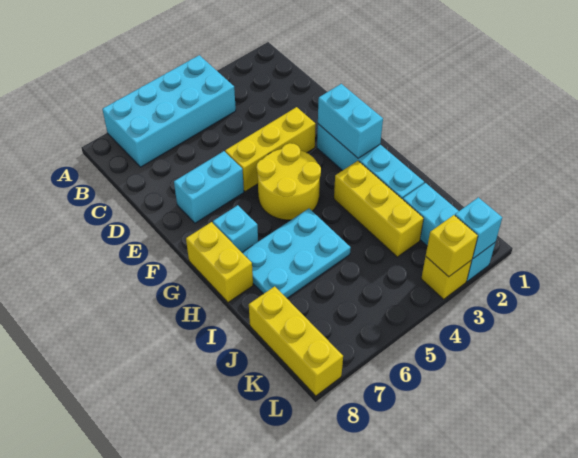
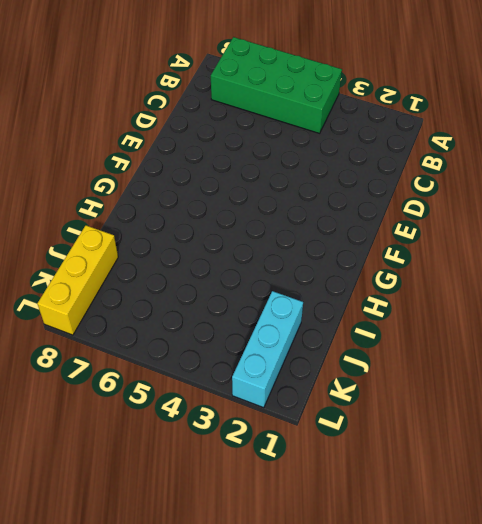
green brick A4:B7 level 1 -> cyan brick A4:B7 level 1
none -> yellow brick E3:E5 level 1
none -> cyan brick E6:E7 level 1
none -> cyan brick F2:I2 level 1

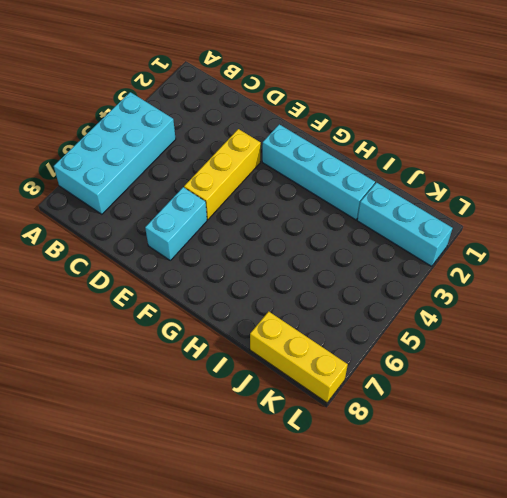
none -> yellow round brick F4:G5 level 1
none -> cyan brick G7 level 1
none -> yellow brick G8:H8 level 1

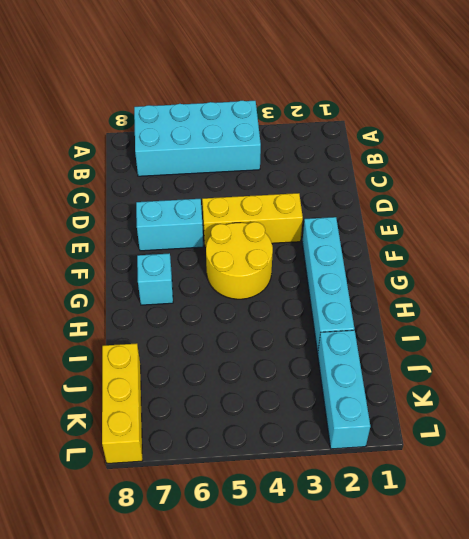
none -> yellow brick G8:H8 level 1
none -> yellow brick H3:J3 level 1
none -> cyan plate H5:I7 level 1

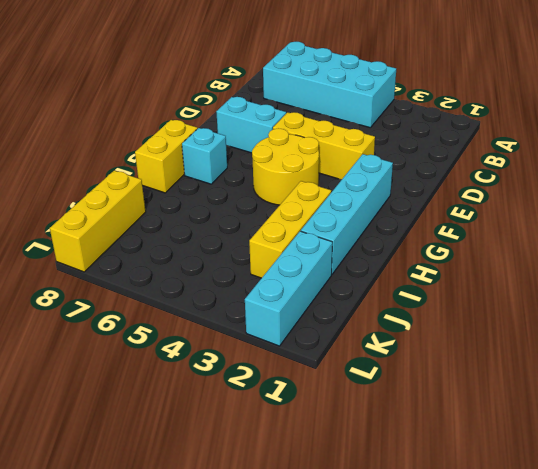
none -> cyan plate H5:I7 level 1
none -> yellow brick L3 level 1
none -> cyan brick F2:G2 level 2

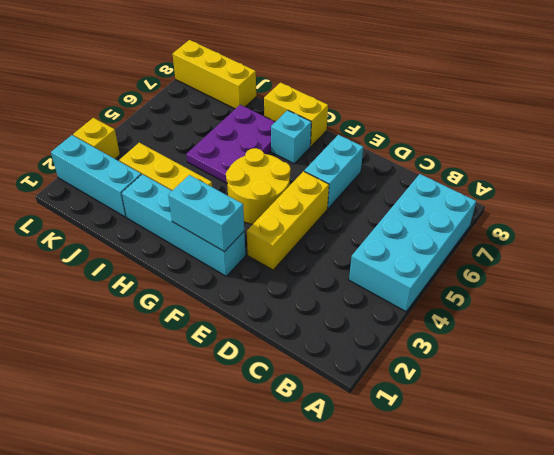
purple plate H5:I7 level 1 -> cyan plate H5:I7 level 1
none -> cyan brick L2 level 2
none -> yellow brick L3 level 2

